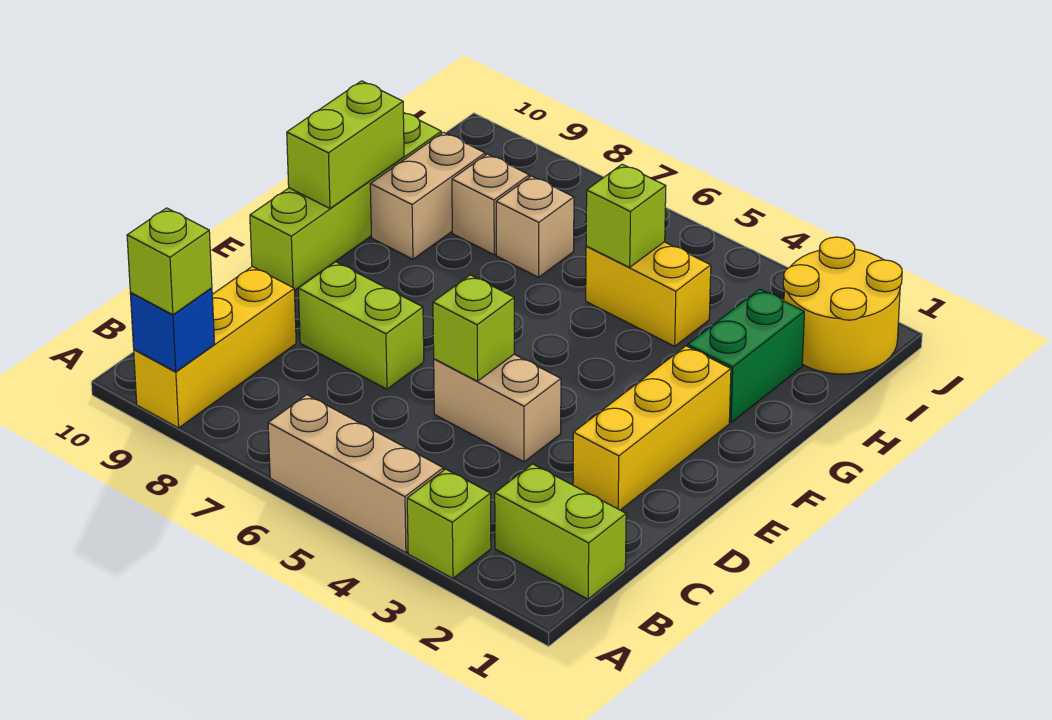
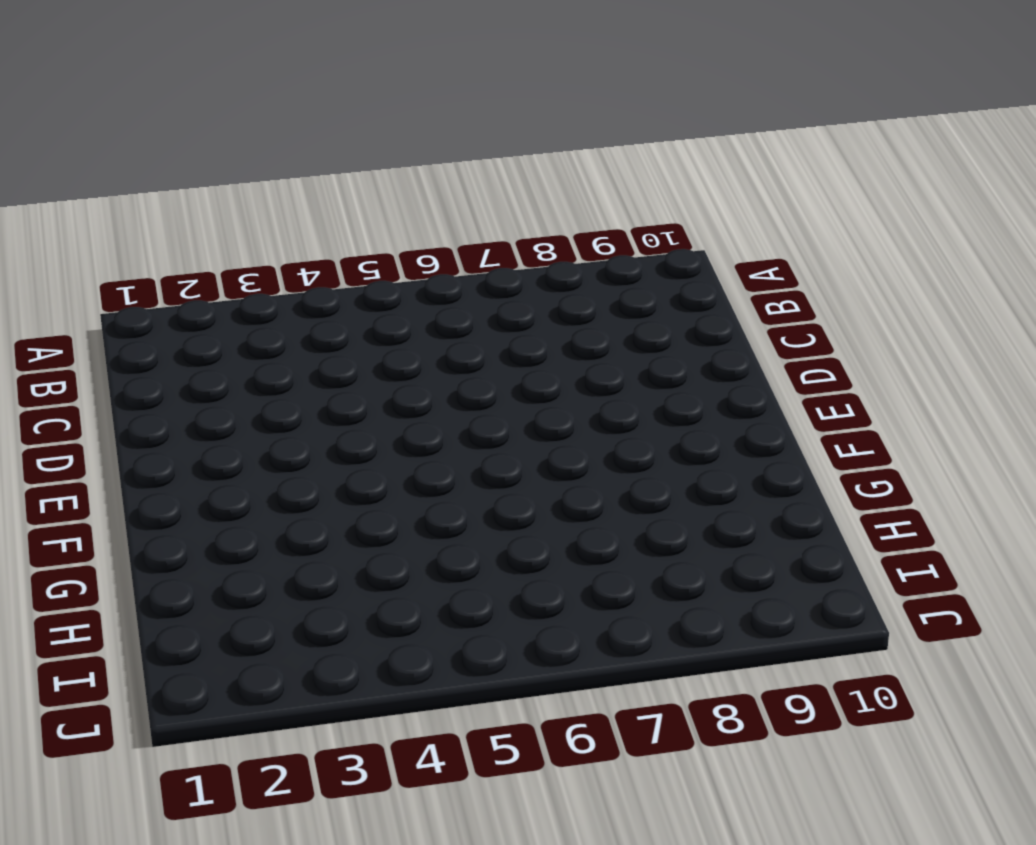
none -> lime brick A3 level 1
none -> tan brick A4:A6 level 1
none -> yellow brick A9:C9 level 1

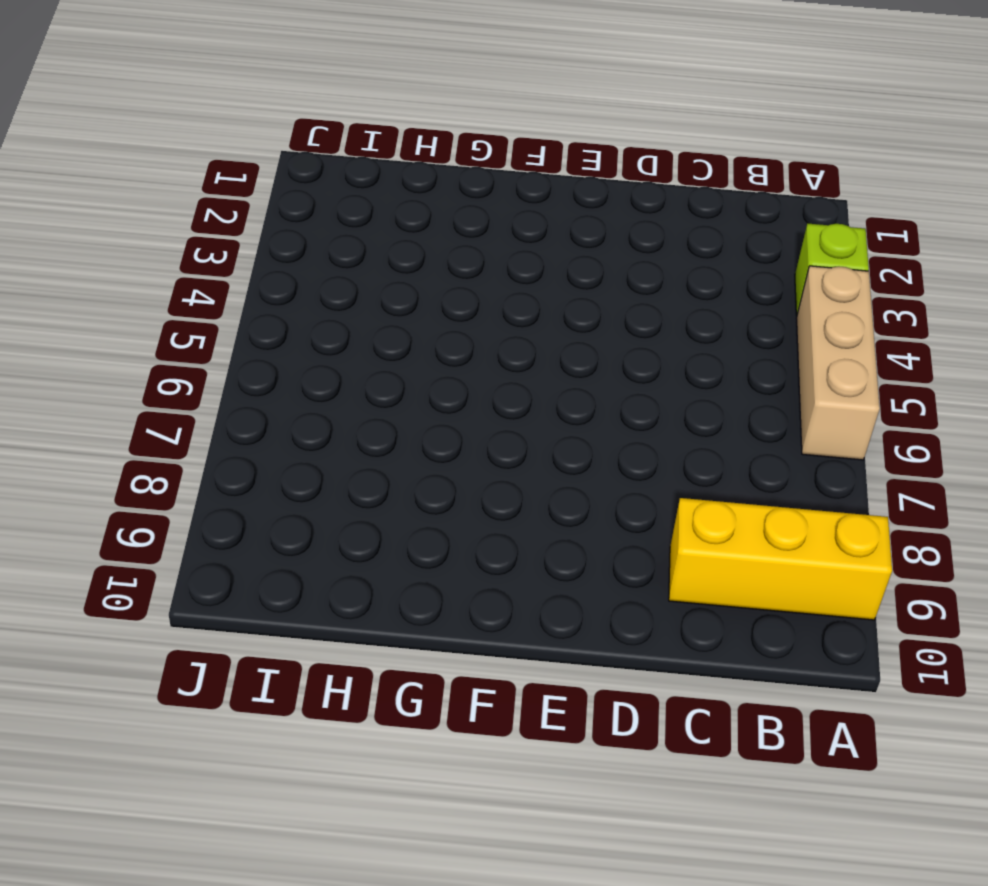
none -> lime brick B1:B2 level 1
none -> yellow brick D2:F2 level 1
none -> tan brick D4:D5 level 1

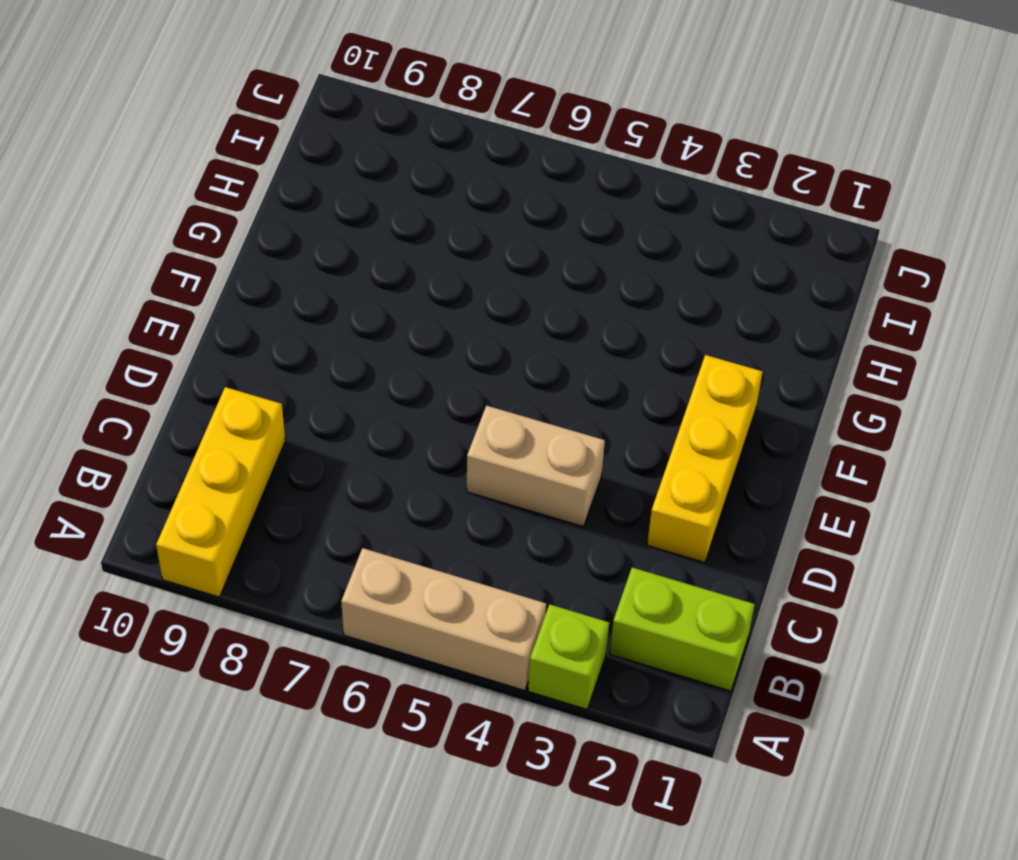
none -> lime brick D7:D8 level 1
none -> lime brick E10:H10 level 1
none -> green brick G2:H2 level 1

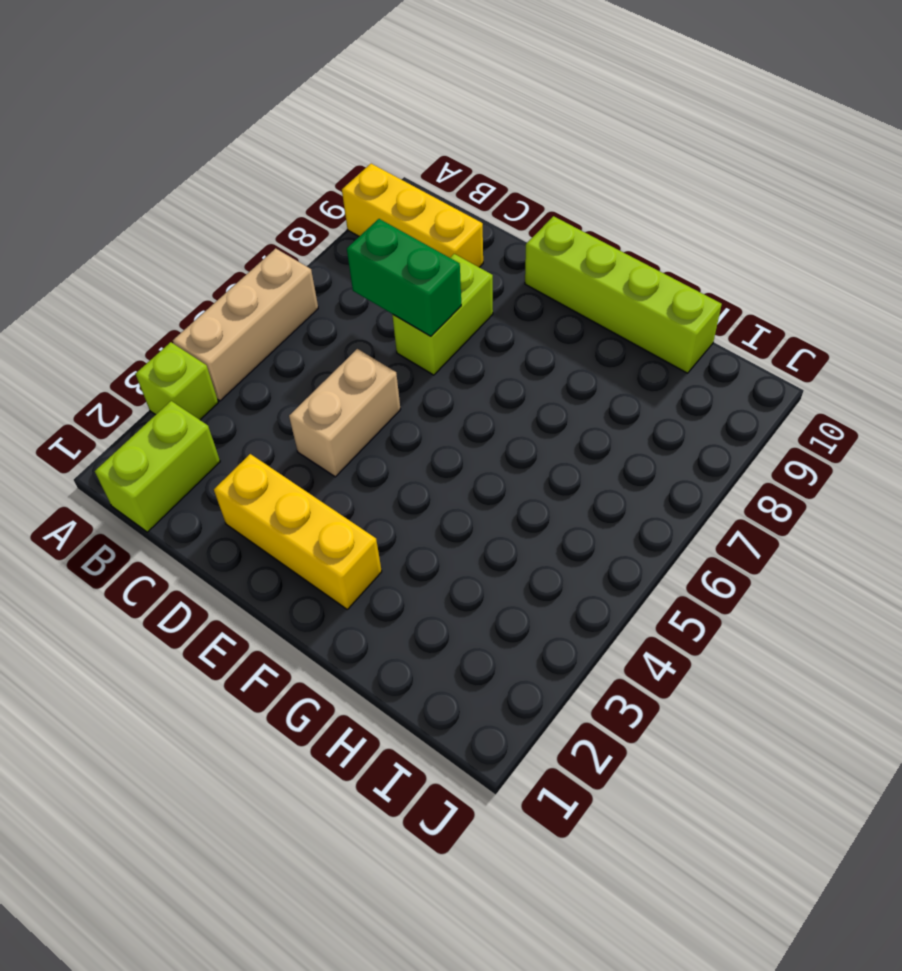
green brick C7:D7 level 2 -> green brick G2:H2 level 1
none -> tan brick G9:H9 level 1
none -> yellow brick H4:H5 level 1
none -> tan brick H7 level 1

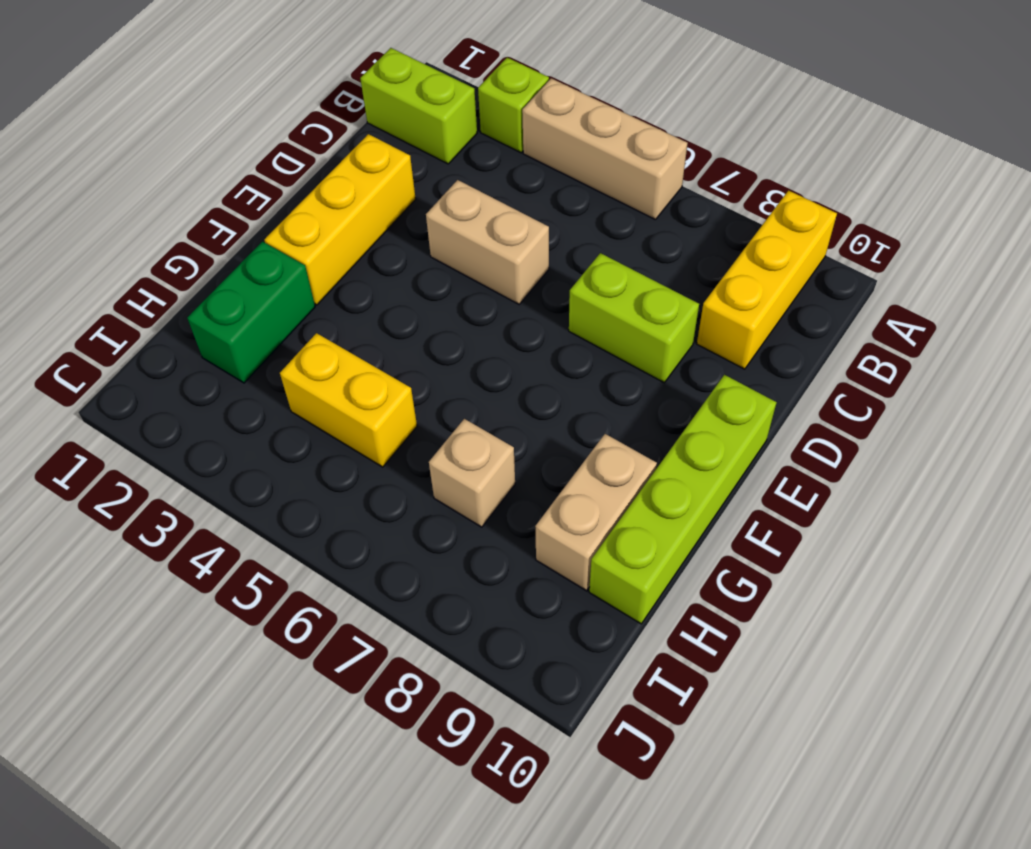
none -> tan brick H8 level 1
none -> yellow round brick I1:J2 level 1
none -> blue brick A9 level 2

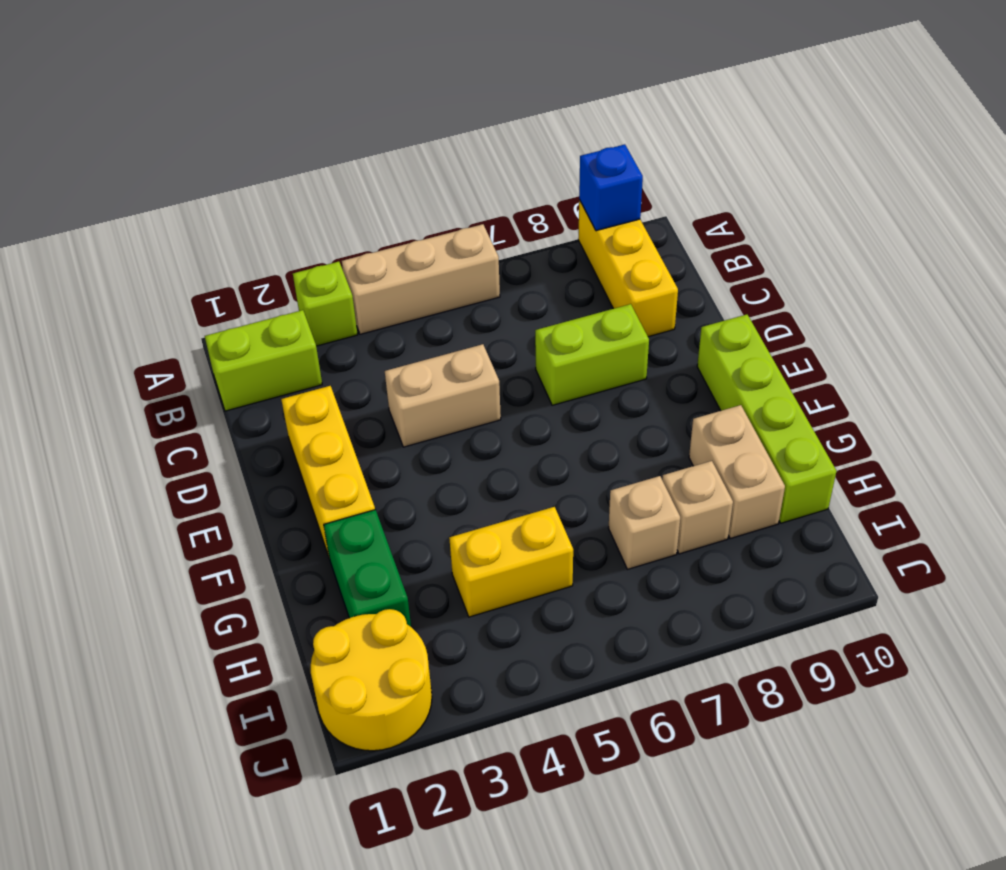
none -> lime brick D5 level 2
none -> lime brick F10:G10 level 2
none -> lime brick H5 level 2

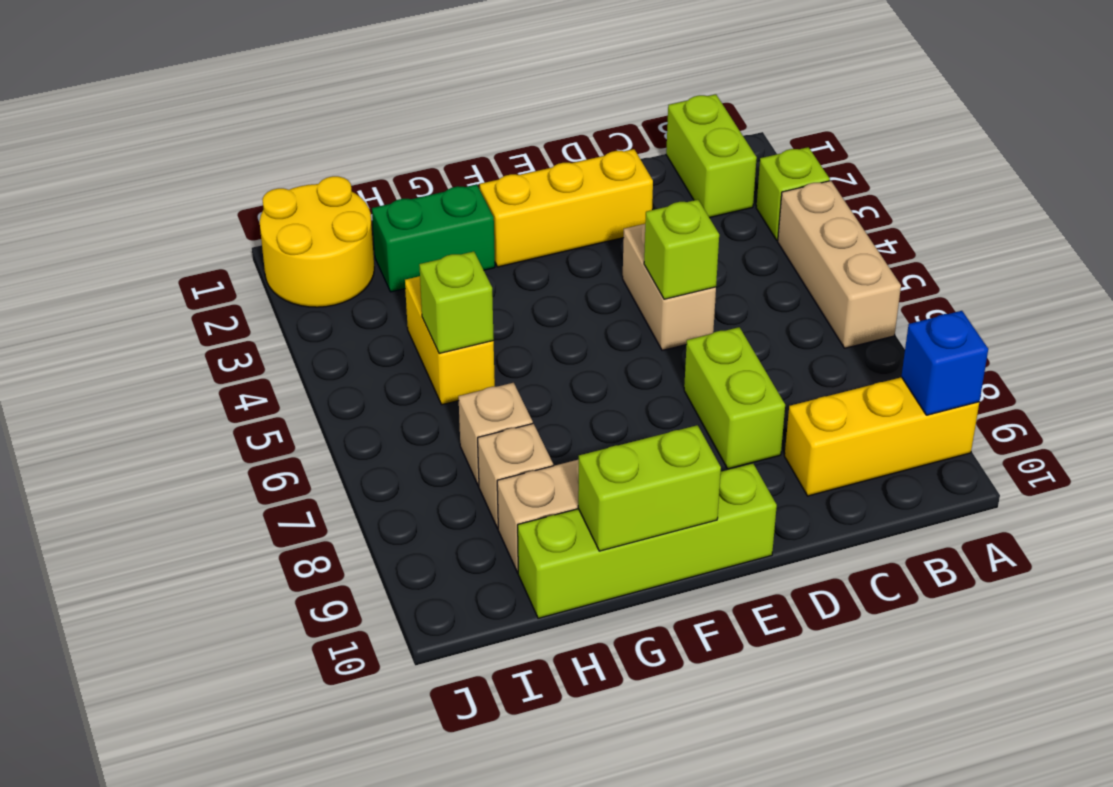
none -> lime brick A9 level 3

